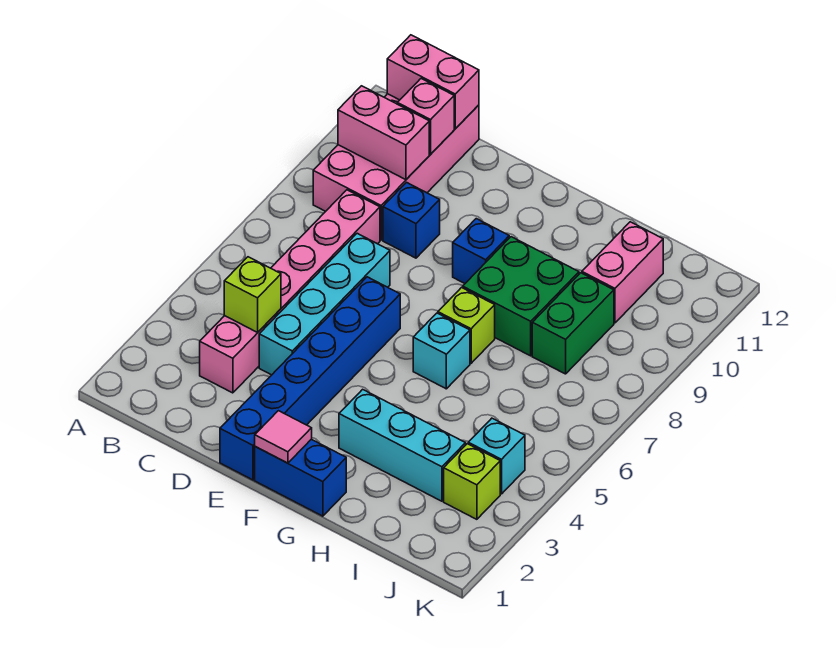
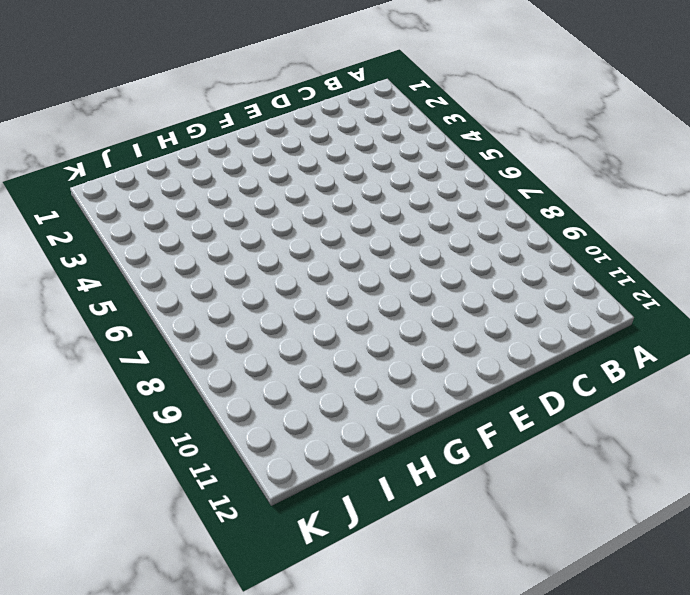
none -> pink brick B9:C12 level 1
none -> pink brick C3:C8 level 1
none -> cyan brick D4:D7 level 1

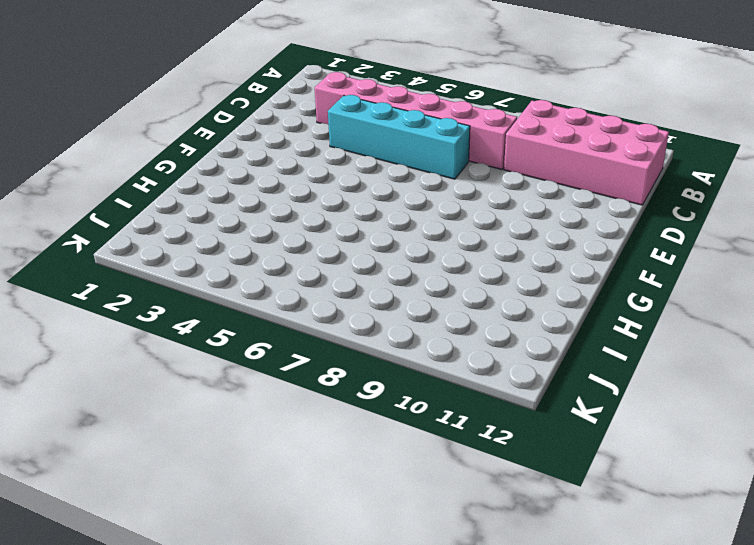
none -> blue brick D9 level 1
none -> blue brick E1:E6 level 1
none -> blue brick F1:G1 level 1

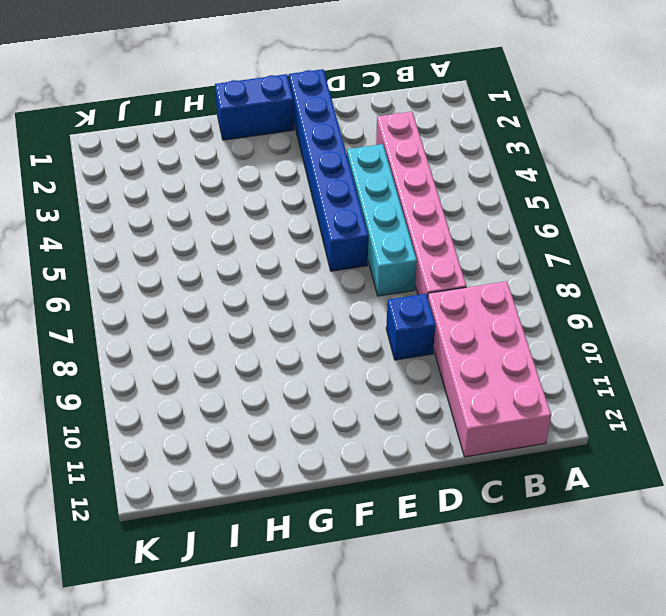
none -> blue brick F9 level 1
none -> cyan brick G3:I3 level 1
none -> cyan brick G6 level 1

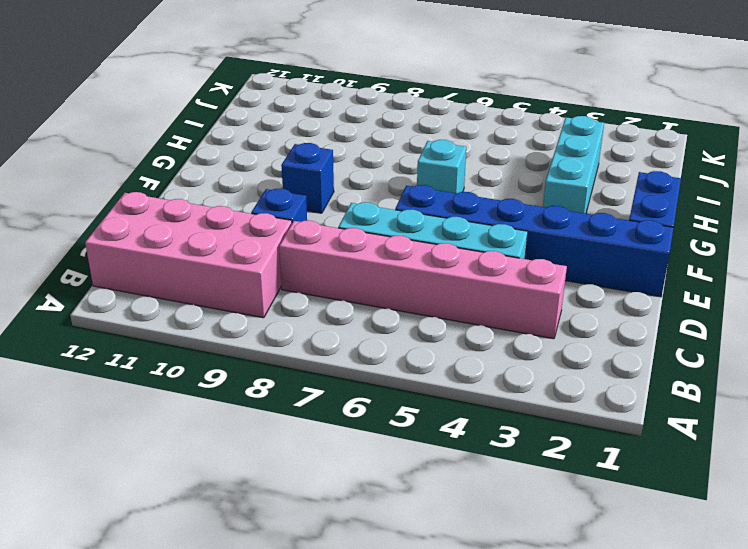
none -> lime brick G7 level 1
none -> green brick G8:H9 level 1
none -> green brick I8:I9 level 1

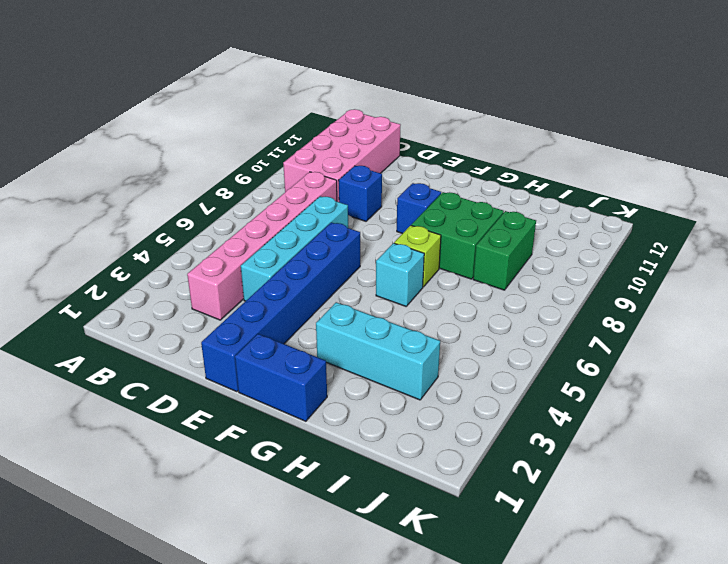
none -> pink brick I10:I11 level 1
none -> lime brick J3 level 1
none -> cyan brick J4 level 1

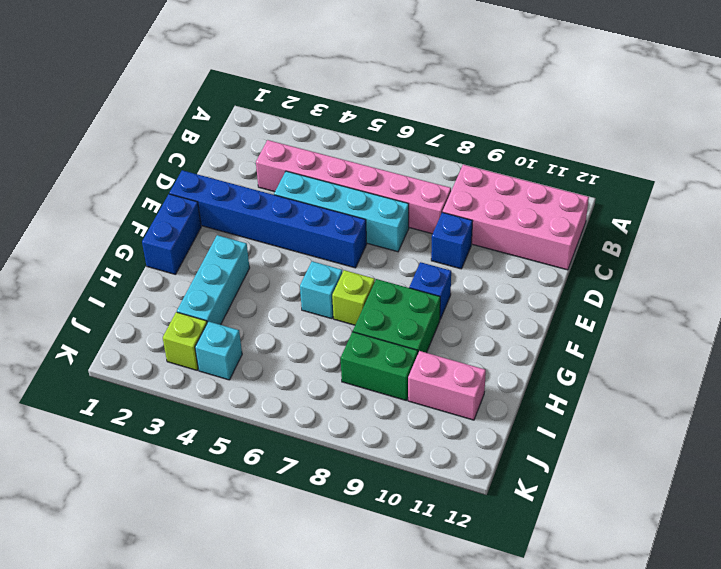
none -> pink brick B10:C10 level 2
none -> pink brick B12:C12 level 2
none -> lime brick C4 level 2

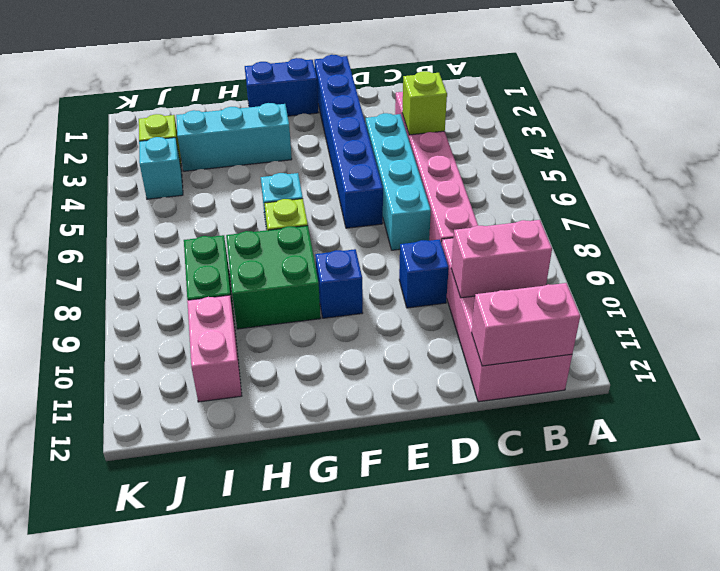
none -> pink brick C11 level 2
none -> pink tile F1 level 2

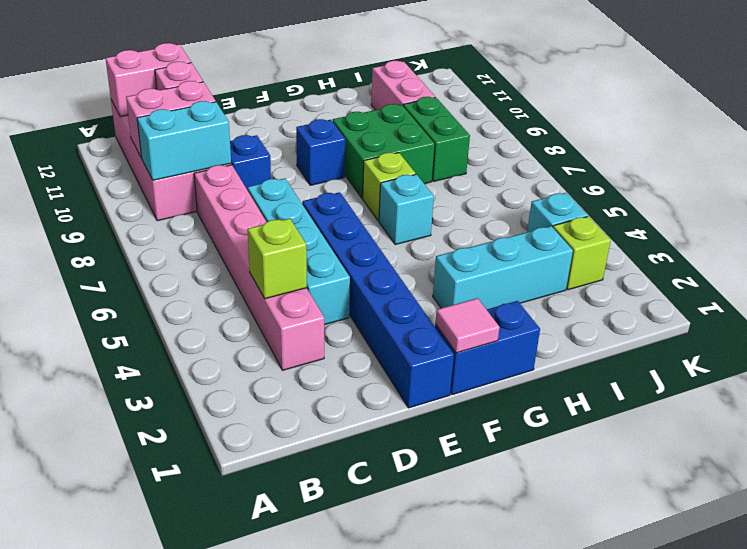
cyan brick B9:C9 level 2 -> none

